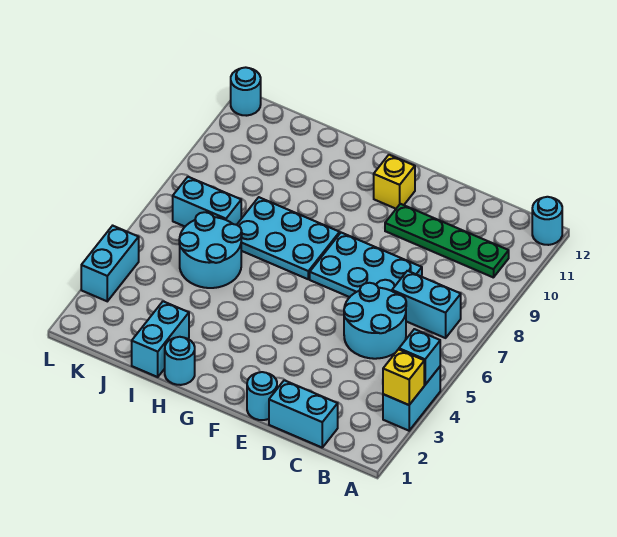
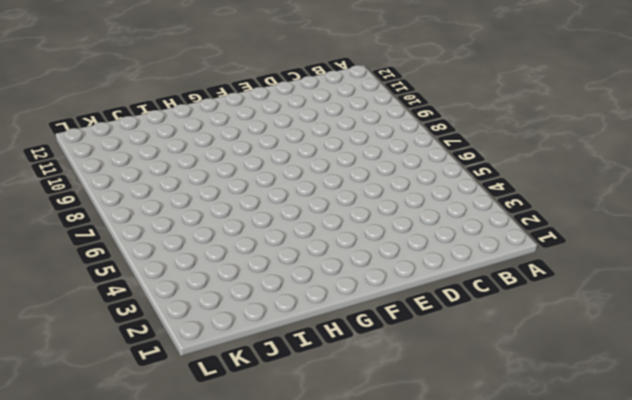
none -> cyan brick A3:A4 level 1
none -> cyan round brick A12 level 1
none -> cyan brick B7:C7 level 1

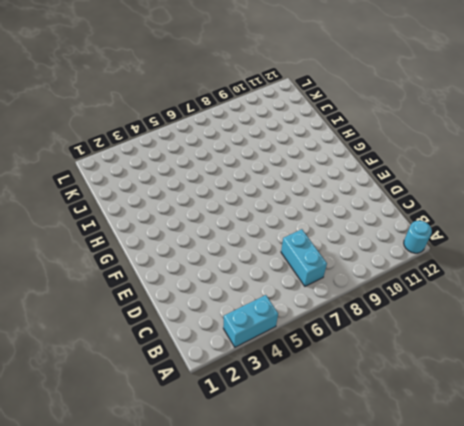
none -> green plate B10:E10 level 1
none -> cyan brick C1:D1 level 1
none -> cyan round brick C5:D6 level 1

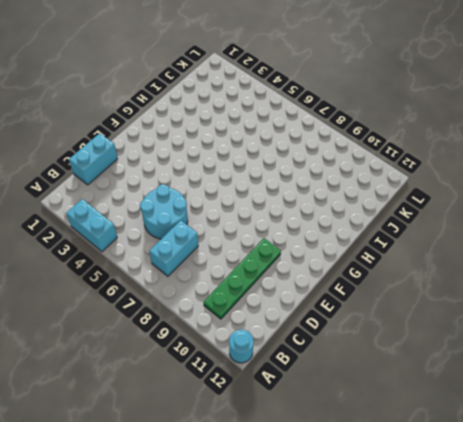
none -> cyan plate D7:F8 level 1
none -> cyan round brick E1 level 1
none -> yellow brick F11 level 1

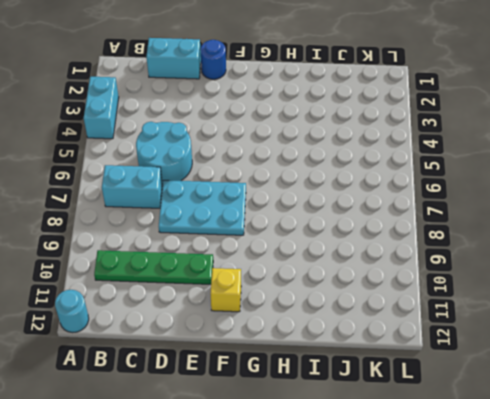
blue round brick E1 level 1 -> cyan round brick E1 level 1
none -> cyan plate G7:I8 level 1
none -> cyan round brick H1 level 1
none -> cyan brick I1:I2 level 1

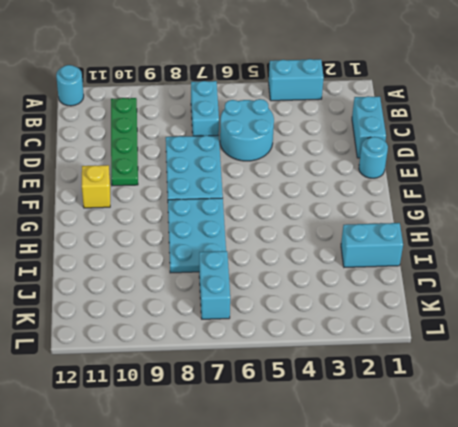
none -> cyan round brick H1 level 1
none -> cyan round brick I5:J6 level 1
none -> cyan brick L3:L4 level 1

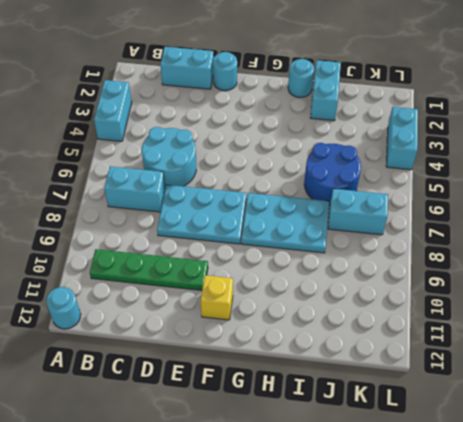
blue round brick I5:J6 level 1 -> cyan round brick I5:J6 level 1
none -> cyan round brick L12 level 1
none -> yellow brick A3 level 2
none -> cyan brick A4 level 2

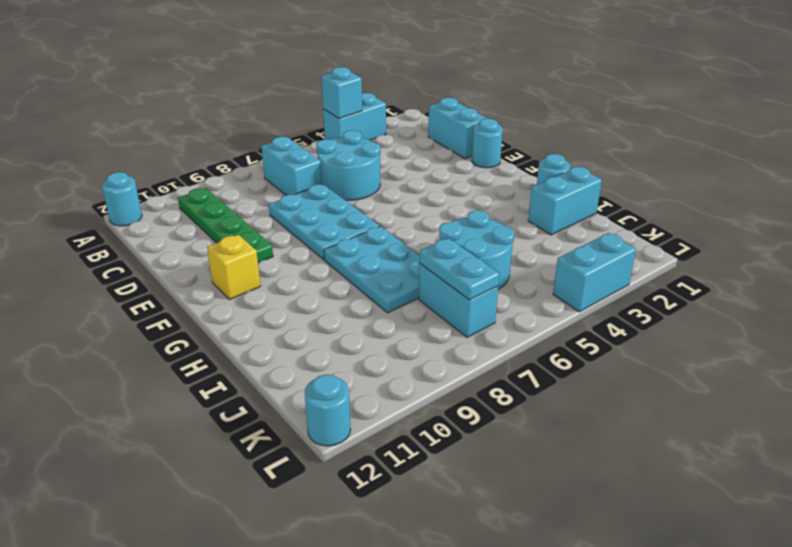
cyan plate J7:K7 level 2 -> none
none -> yellow brick A3 level 2

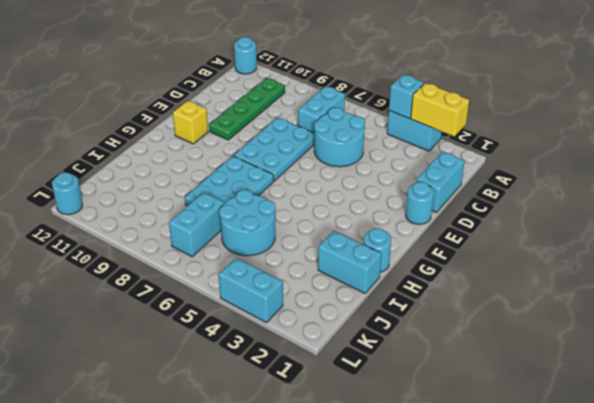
yellow brick A2:A3 level 2 -> yellow brick A3 level 2

